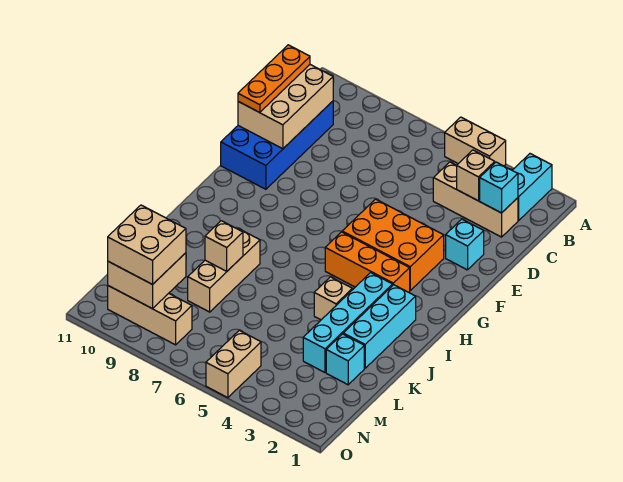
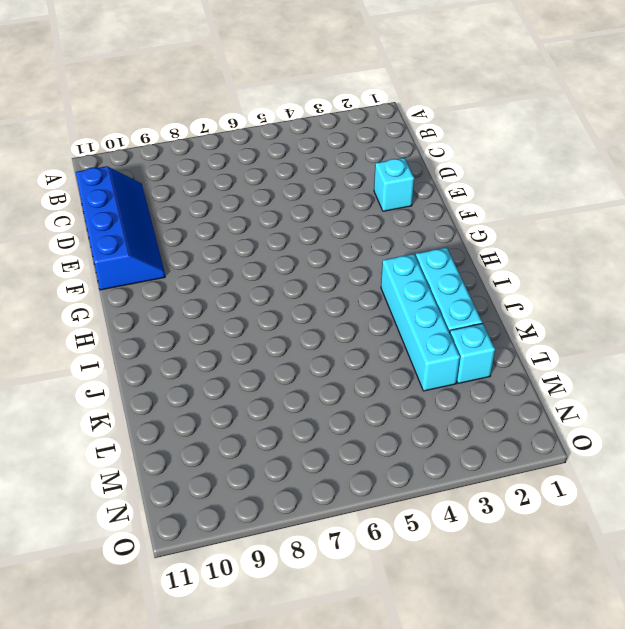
blue slope C10:F11 level 1 top 11 -> blue brick C10:F11 level 1
none -> cyan brick A2:B2 level 1
none -> tan brick A4:A5 level 1
none -> tan brick C2:C4 level 1

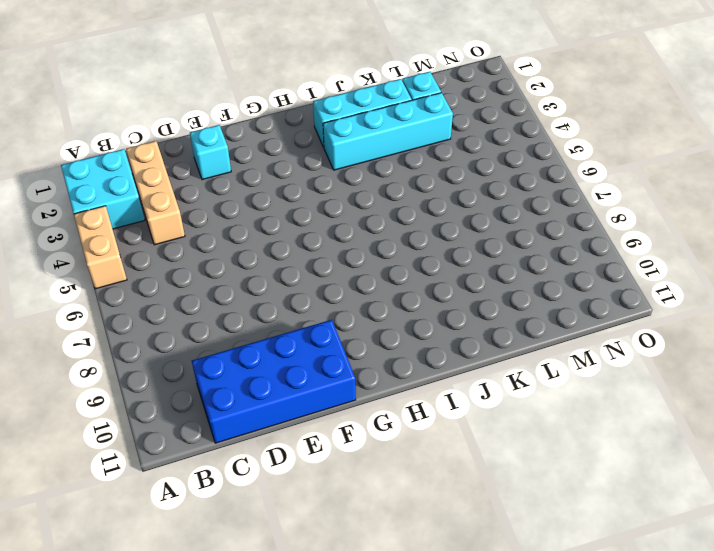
cyan brick A2:B3 level 1 -> cyan brick A2:B2 level 1
none -> orange brick F3:G5 level 1
none -> orange brick H3:H5 level 1
none -> tan brick J4 level 1

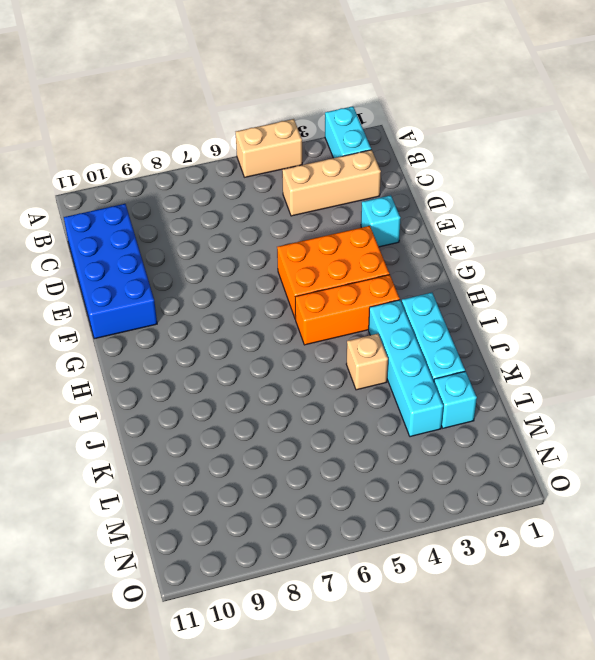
none -> tan brick J8:L8 level 1
none -> tan brick N5:O5 level 1
none -> tan brick N8:N10 level 1

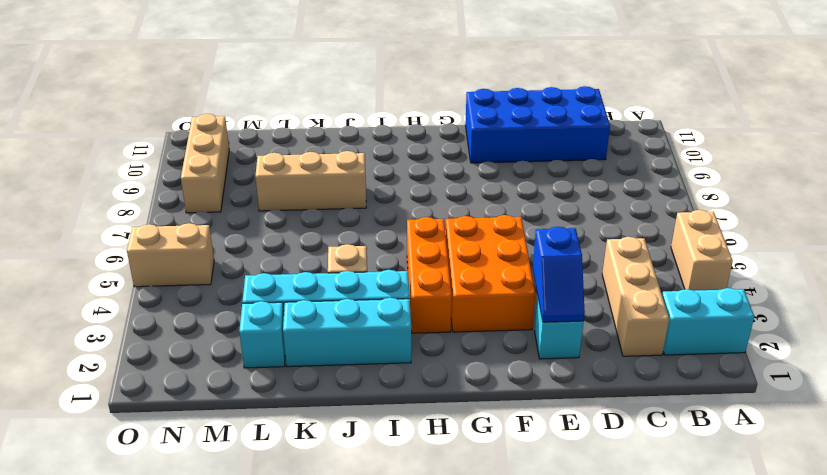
blue slope E2:E3 level 2 top 3 -> none
none -> cyan brick C2 level 2
none -> tan brick C3 level 2
none -> tan brick C10:E11 level 2

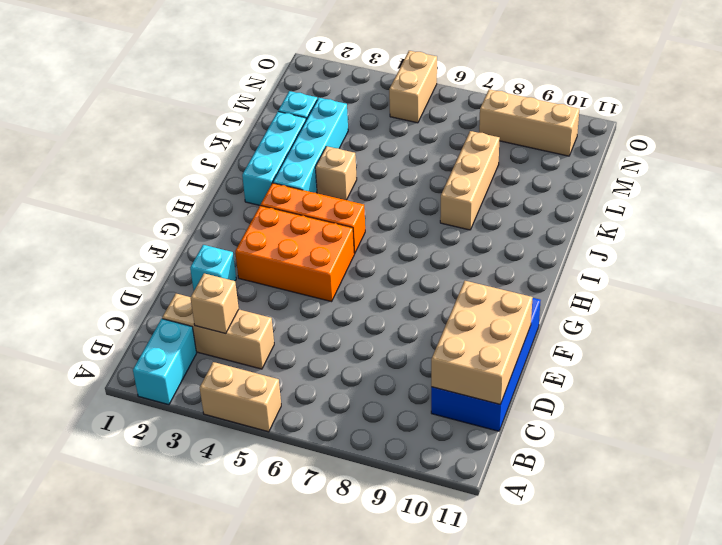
none -> cyan brick C2 level 2
none -> tan brick K8 level 2
none -> tan brick M9:N10 level 2

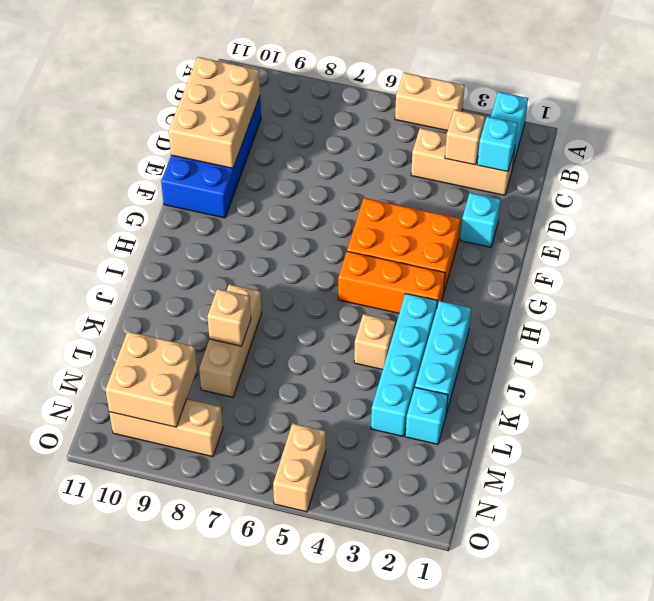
none -> orange plate C11:E11 level 3
none -> tan brick M9:N10 level 3

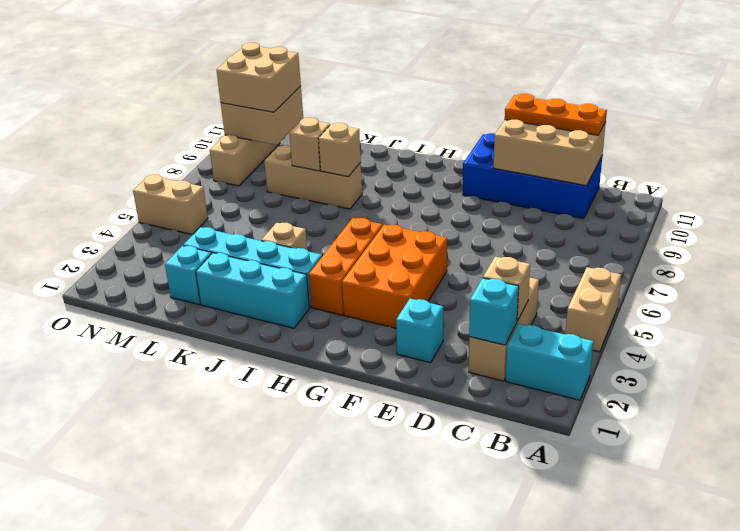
tan brick J8 level 2 -> none

